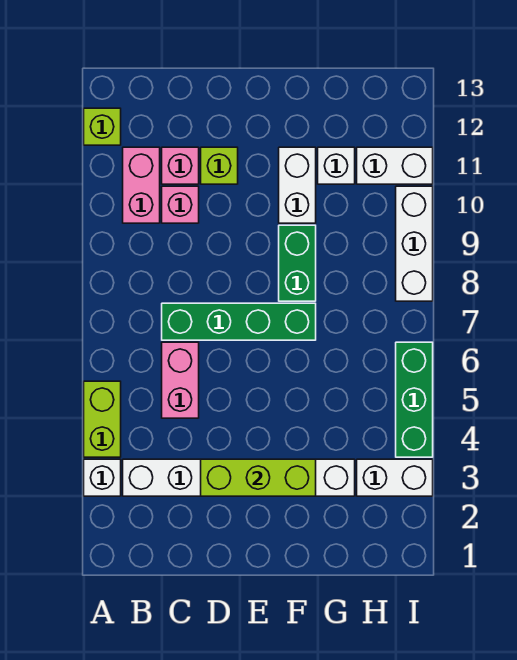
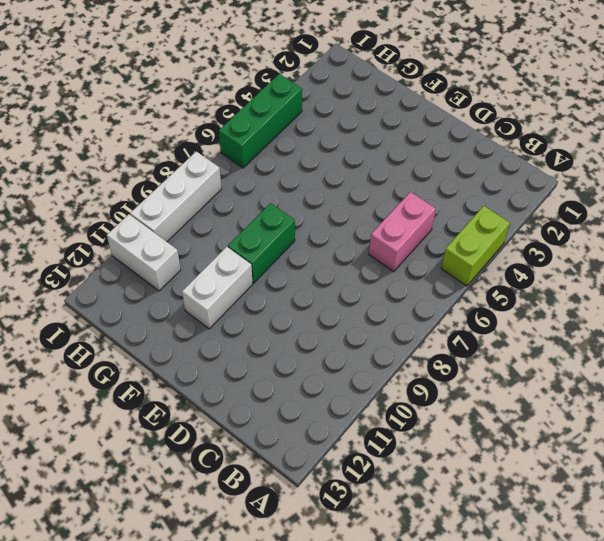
none -> white brick A3 level 1
none -> lime brick A12 level 1
none -> white brick B3:G3 level 1

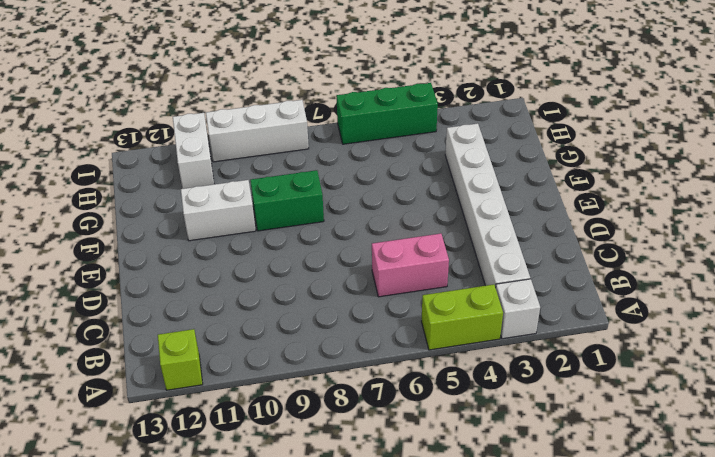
none -> pink brick B10:B11 level 1
none -> green brick C7:F7 level 1
none -> pink brick C10 level 1

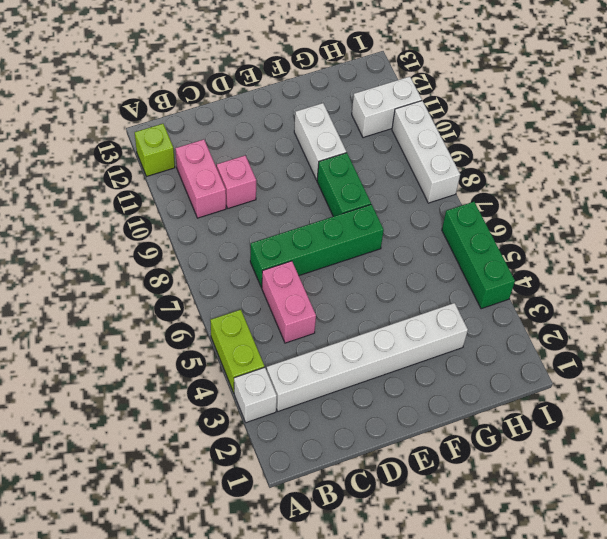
none -> pink brick C11 level 1
none -> lime brick D11 level 1
none -> white brick G11 level 1

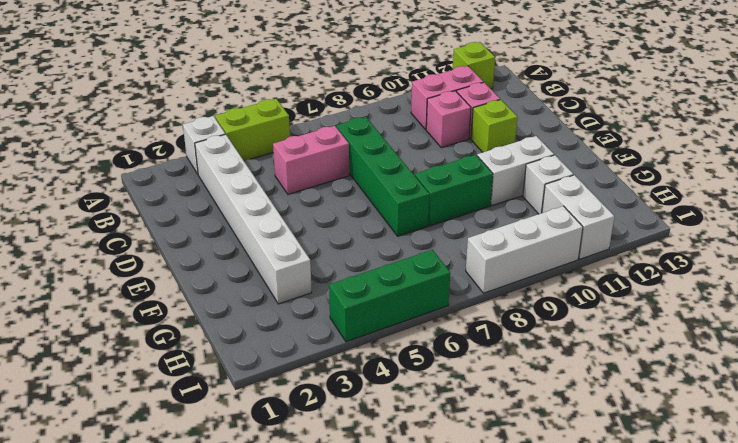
none -> white brick H3:I3 level 1
none -> lime brick D3:F3 level 2

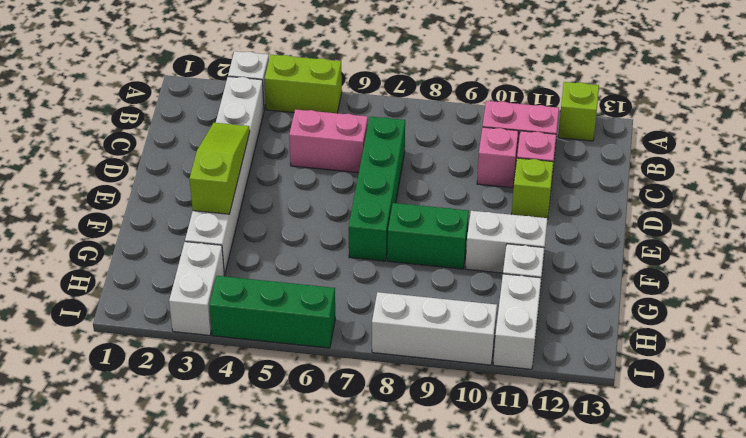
lime slope D3:F3 level 2 top F -> lime brick D3:F3 level 2

